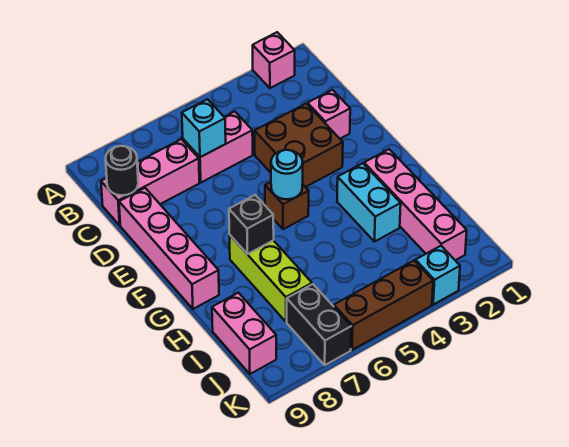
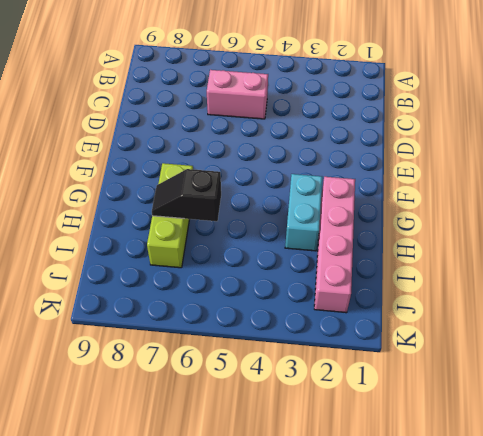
black slope H6:H7 level 2 top 6 -> none
none -> pink brick A2 level 1
none -> pink brick C7:C9 level 1
none -> pink brick D2 level 1

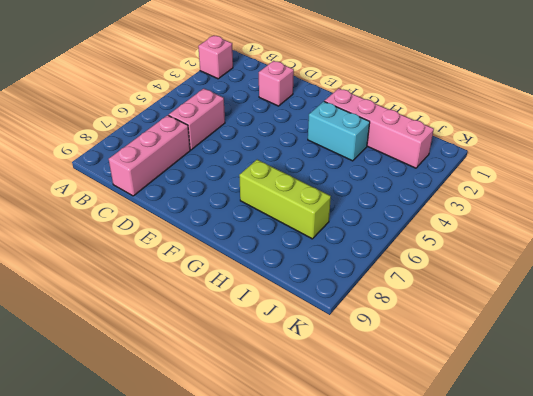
none -> brown brick D3:E4 level 1
none -> pink brick D9:G9 level 1
none -> brown brick F5 level 1

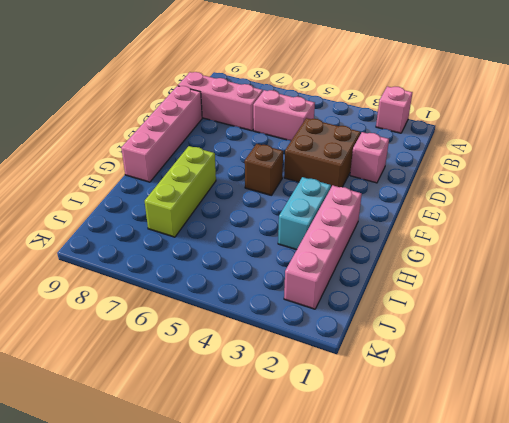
none -> pink brick I9:J9 level 1
none -> black brick J7:K7 level 1
none -> cyan brick K3 level 1

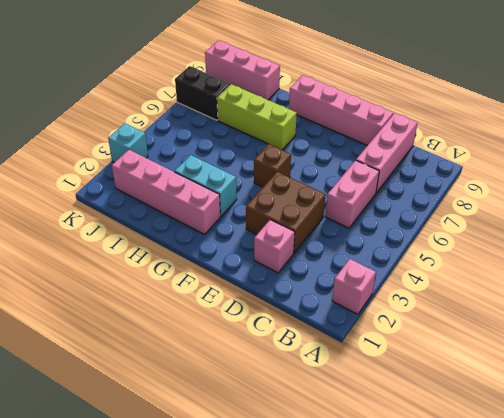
pink brick I9:K9 level 1 -> pink brick I9:J9 level 1
none -> brown brick K4:K6 level 1
none -> cyan brick C6 level 2
none -> black round brick C9 level 2

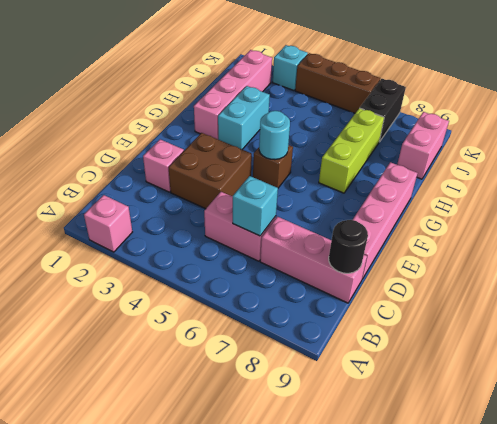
none -> black brick G7 level 2

